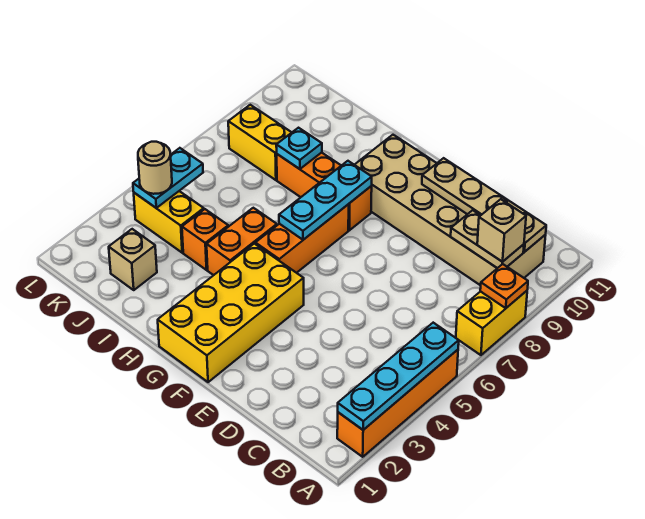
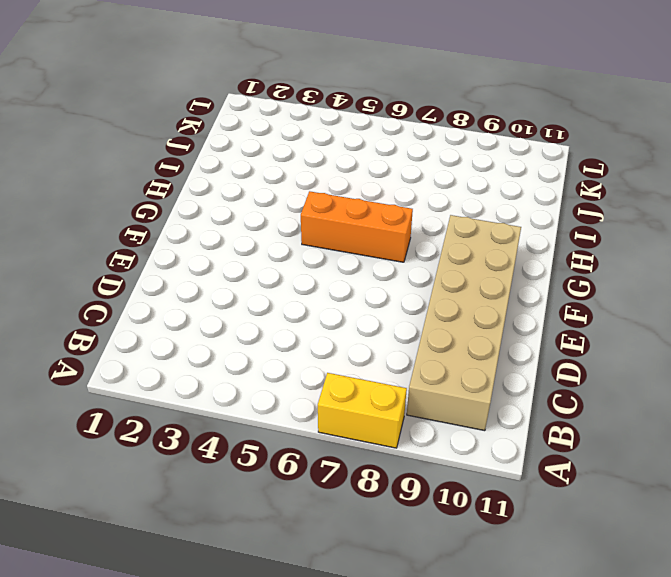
none -> orange brick A2:A5 level 1
none -> yellow brick F1:G4 level 1
none -> orange brick G8:I8 level 1

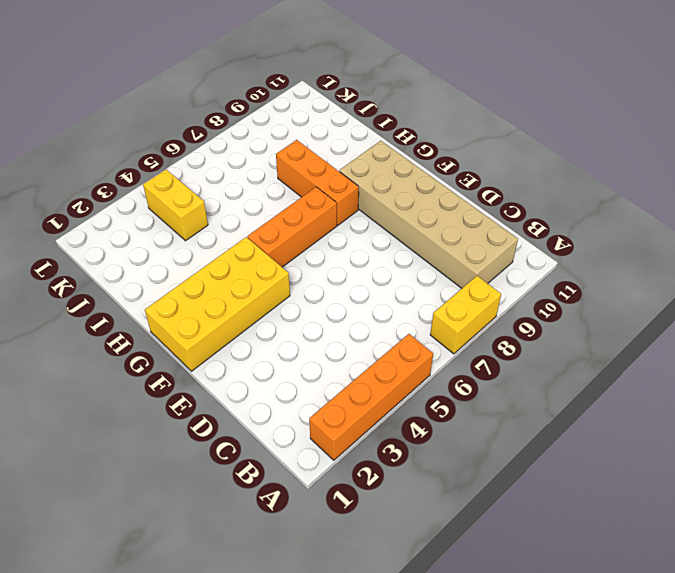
none -> orange brick H4:H5 level 1
none -> orange brick I4 level 1
none -> tan brick J2 level 1

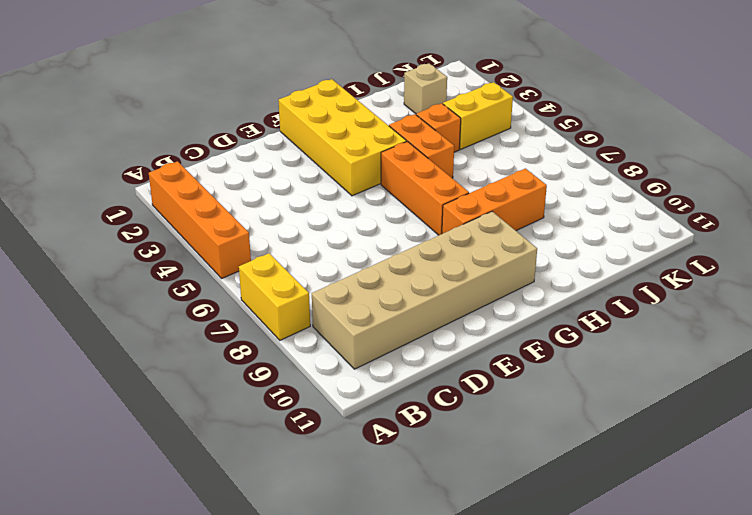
none -> yellow brick J8:K8 level 1
none -> cyan plate A2:A5 level 2
none -> orange plate A8 level 2

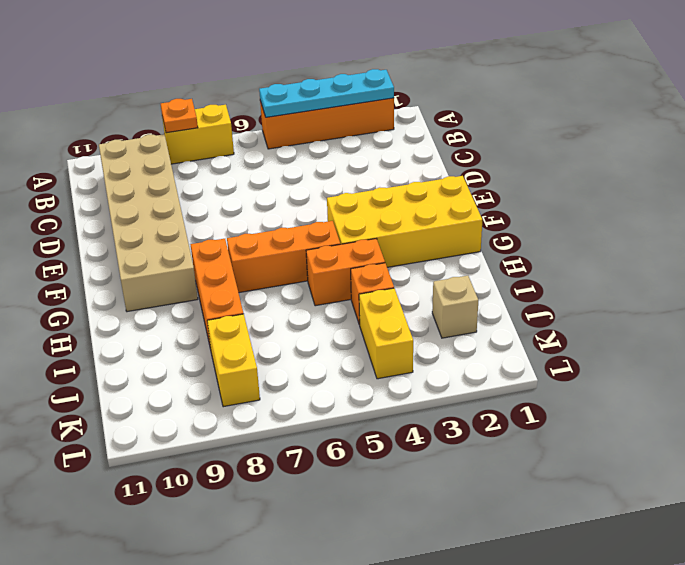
none -> tan plate B9:C9 level 2
none -> tan plate B10:E10 level 2
none -> cyan plate G6:G8 level 2

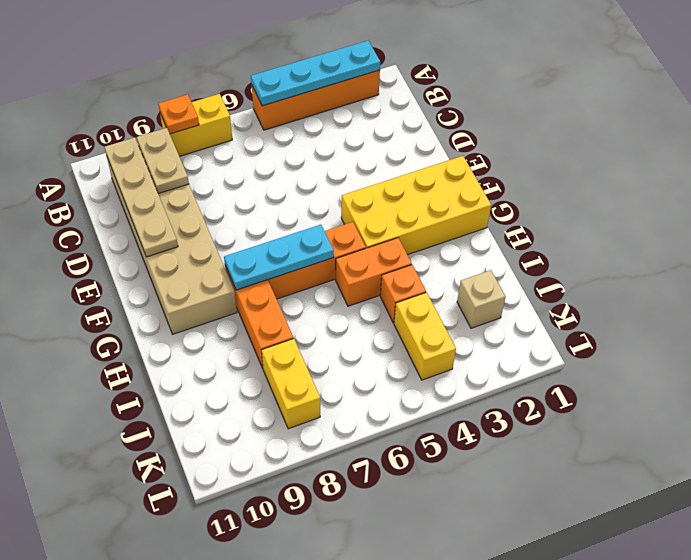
none -> cyan plate I8 level 2
none -> cyan plate K4:K5 level 2
none -> tan brick B9 level 3

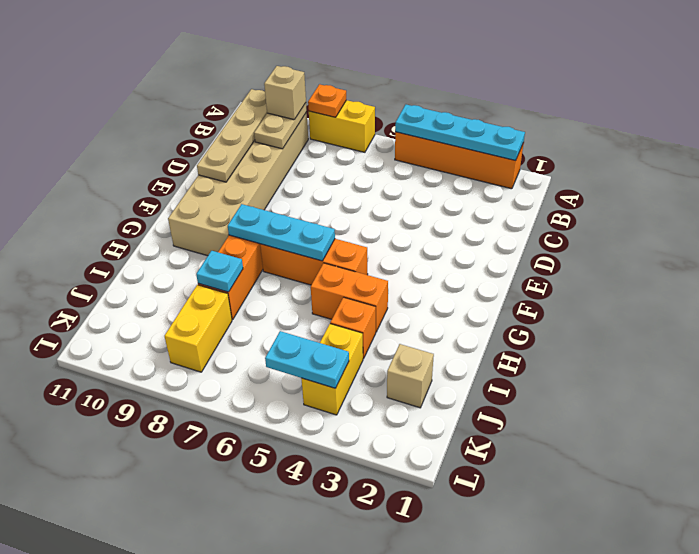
none -> yellow brick F1:G4 level 1
none -> tan round brick K4 level 3

